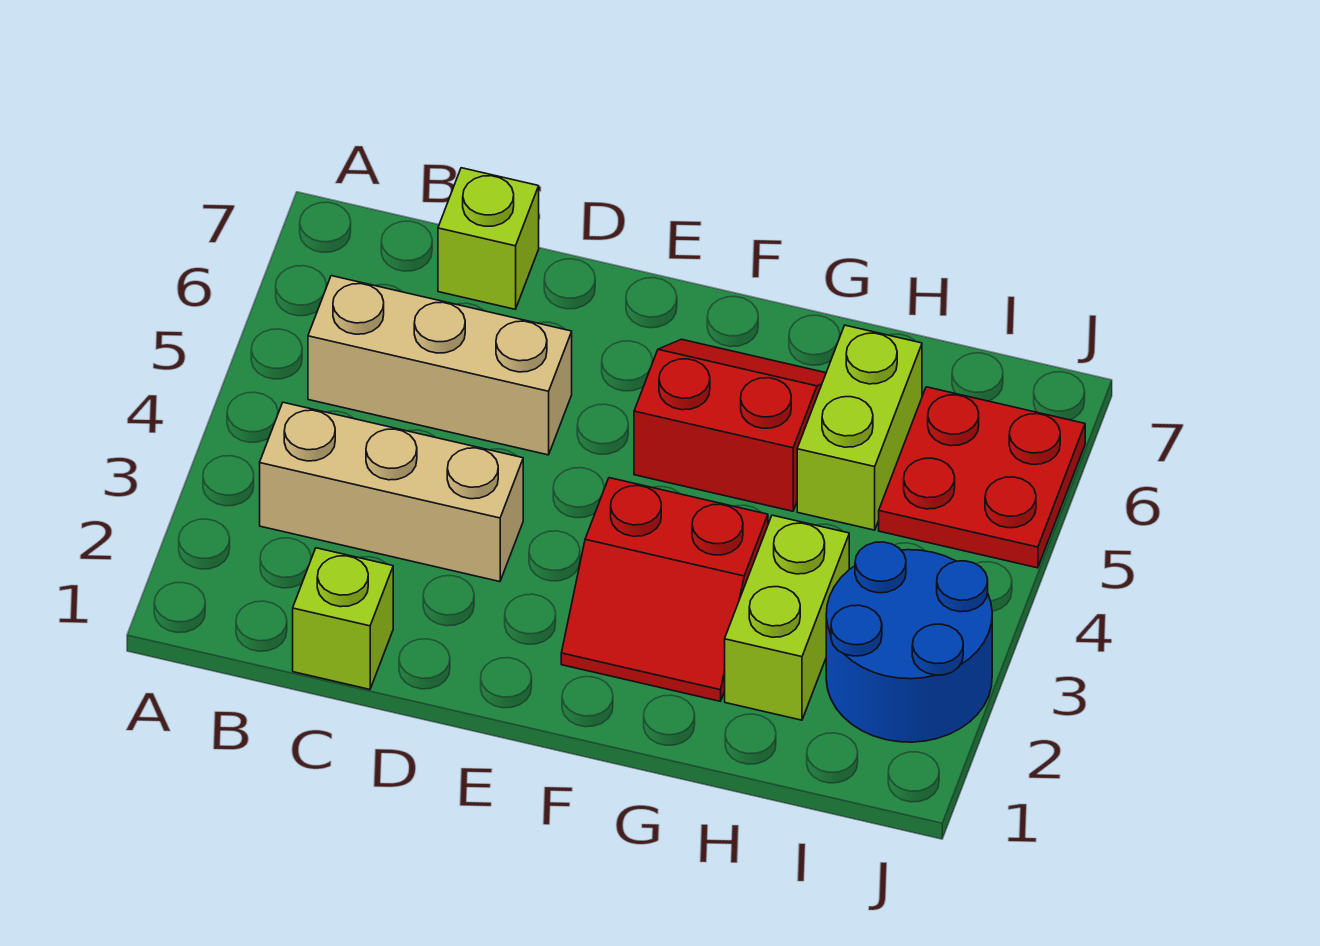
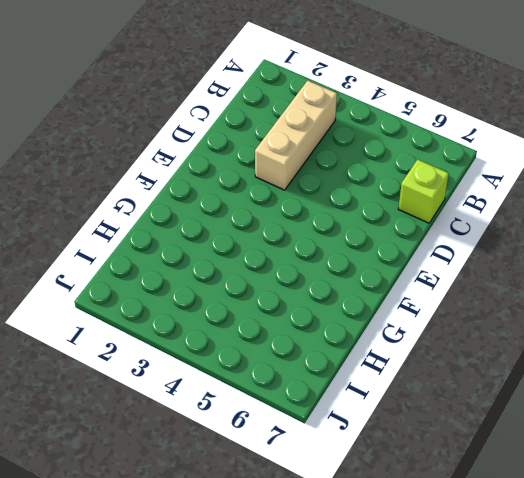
none -> tan brick B5:D5 level 1
none -> lime brick C1 level 1

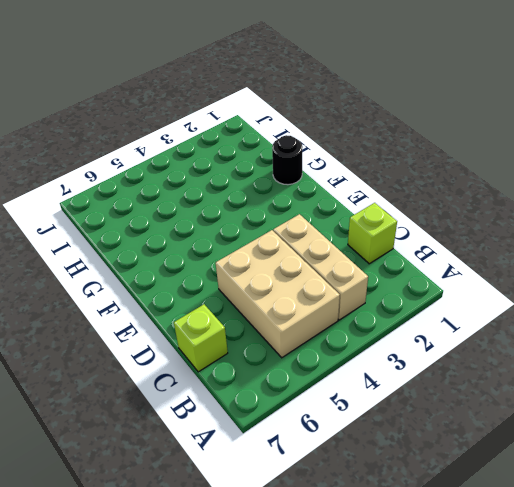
tan brick B4:D5 level 1 -> tan brick B5:D5 level 1
black round brick G1 level 1 -> none
none -> red slope F2:G3 level 1 top 3
none -> red slope F5:G6 level 1 top 5

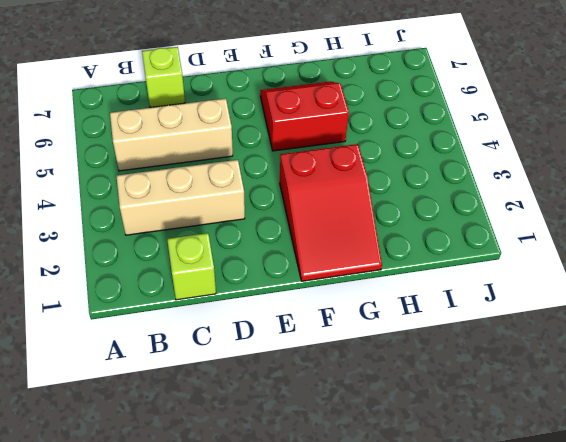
red slope F1:G3 level 1 top 3 -> red slope F2:G3 level 1 top 3
none -> lime brick H2:H3 level 1
none -> lime brick H5:H6 level 1

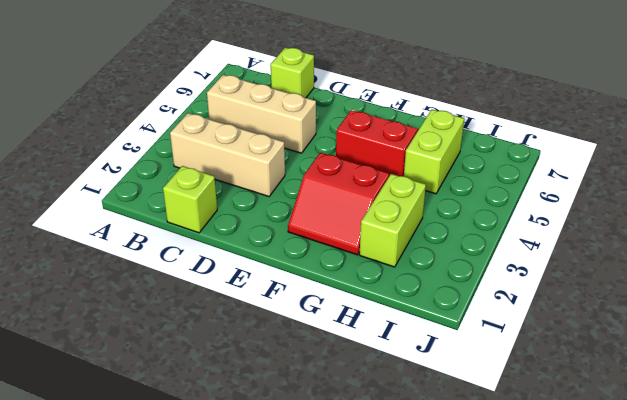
none -> blue round brick I2:J3 level 1
none -> red plate I5:J6 level 1

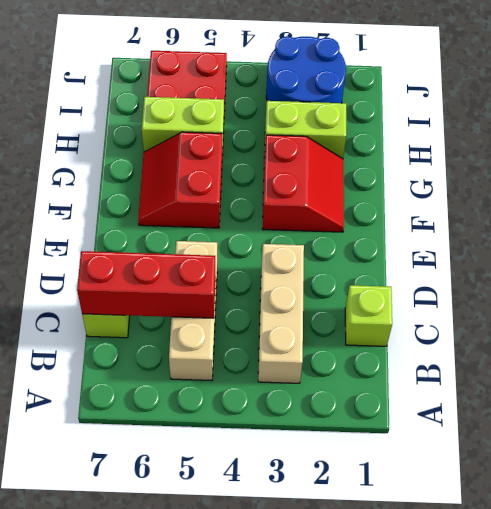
red brick C5:C7 level 2 -> none

